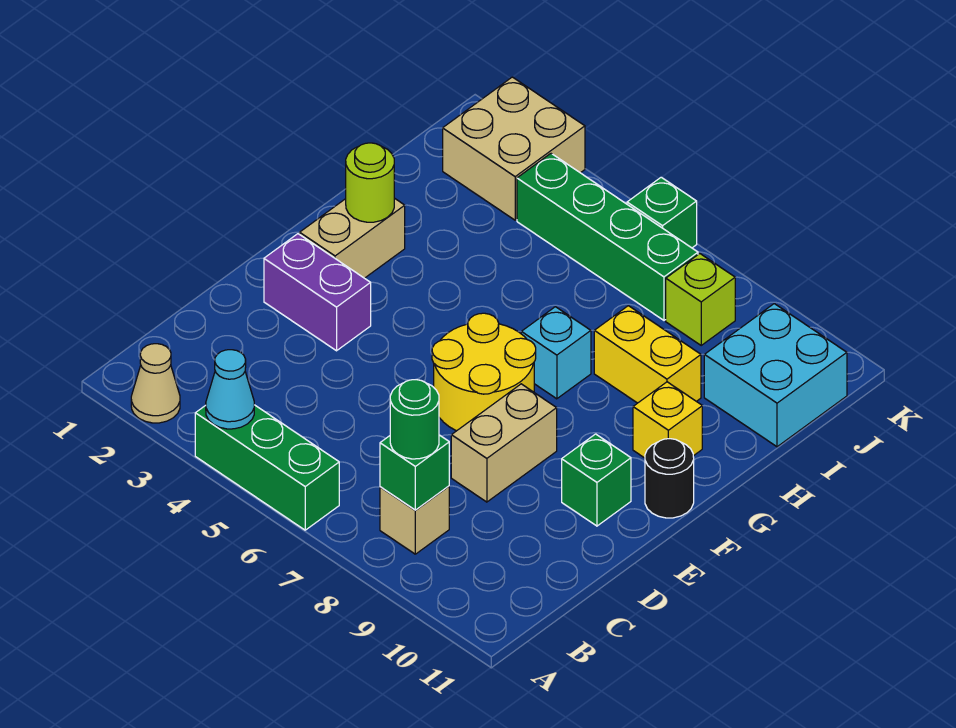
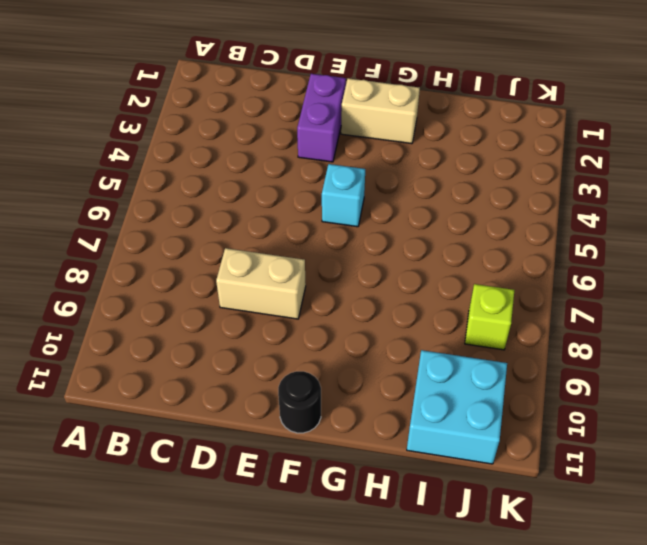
cyan brick F5 level 1 -> cyan brick G7 level 1
none -> tan cone A2 level 1
none -> green brick A4:A6 level 1
none -> tan brick B8 level 1

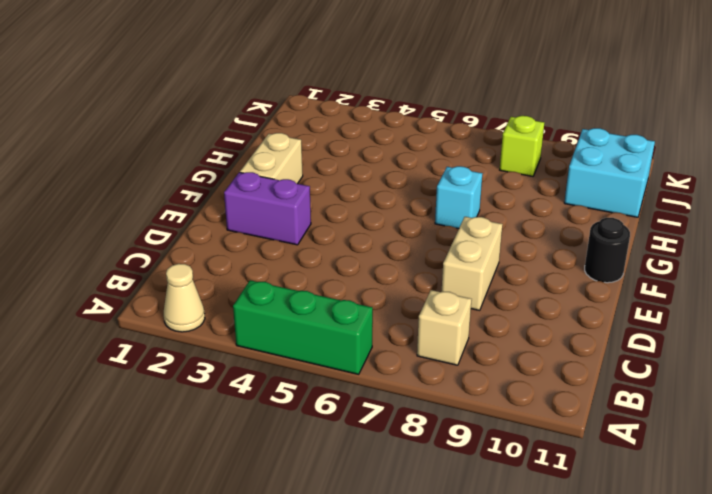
none -> yellow round brick E6:F7 level 1
none -> green brick E10 level 1
none -> yellow brick G10 level 1

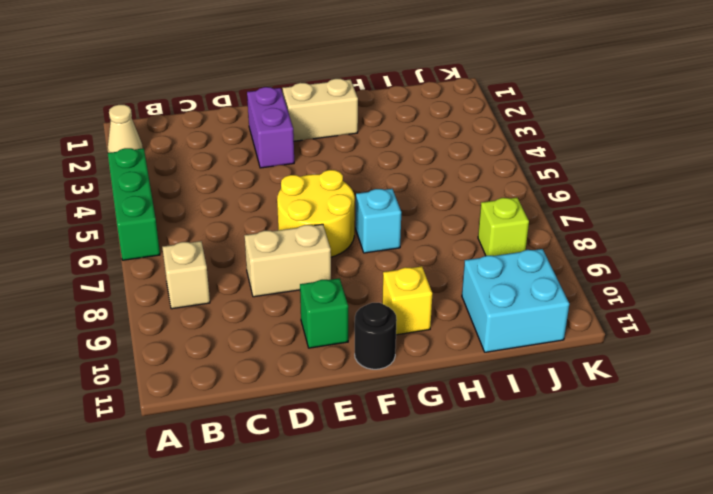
none -> yellow brick H8:H9 level 1
none -> tan brick J2:K3 level 1
none -> green brick J4:J7 level 1

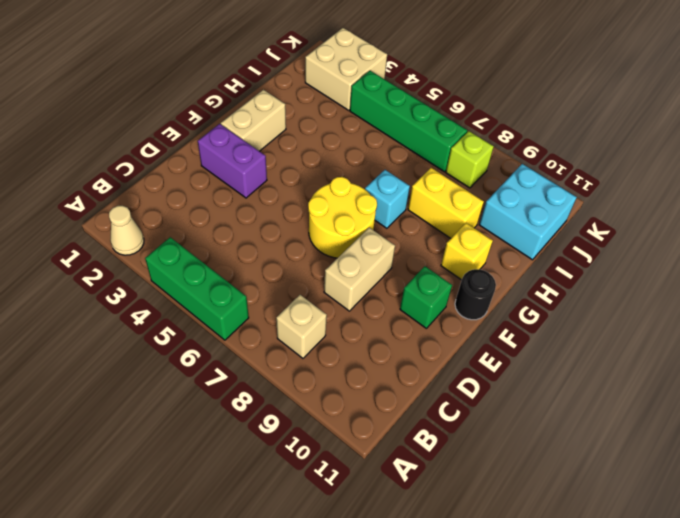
none -> green brick K6 level 1
none -> cyan cone A4 level 2
none -> green brick B8 level 2

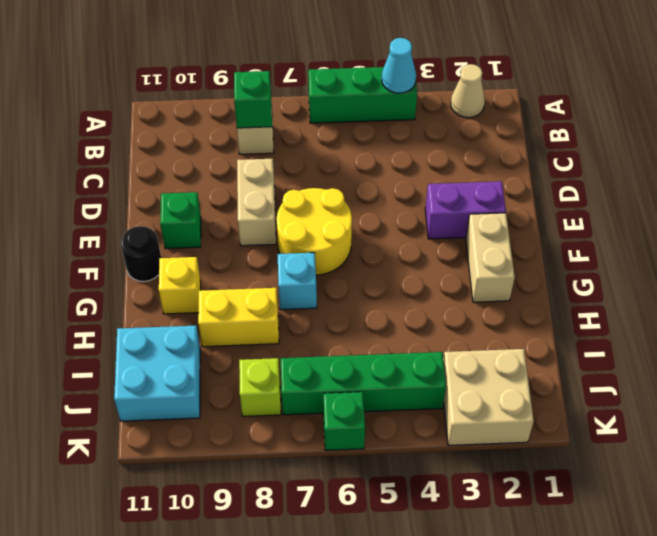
none -> lime round brick G2 level 2
none -> green round brick B8 level 3

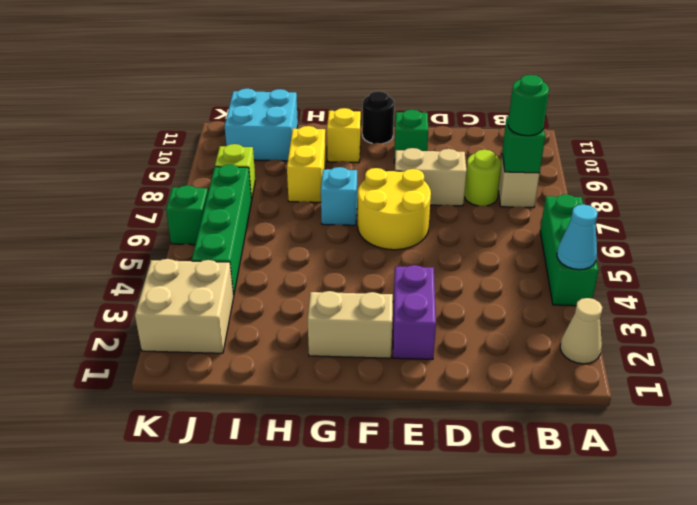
lime round brick C8 level 1 -> lime round brick G2 level 2

